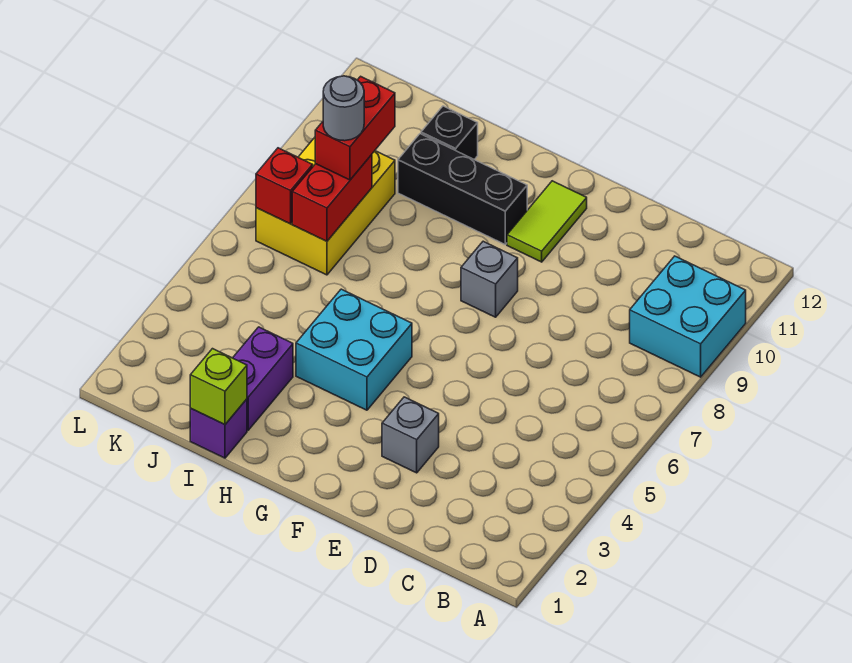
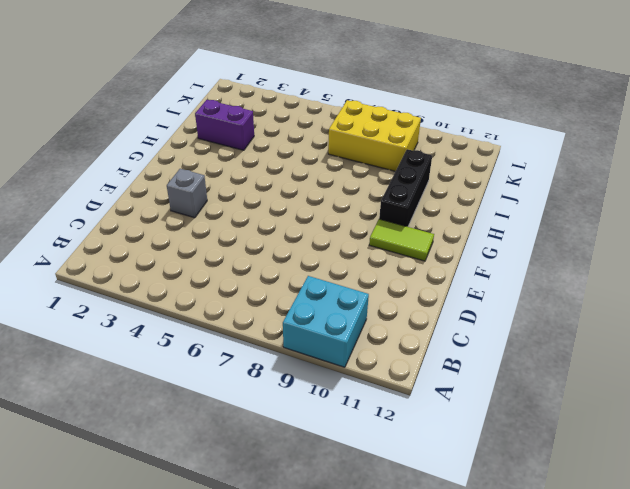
none -> grey brick F8 level 1
none -> cyan brick G4:H5 level 1
none -> purple brick I1 level 1

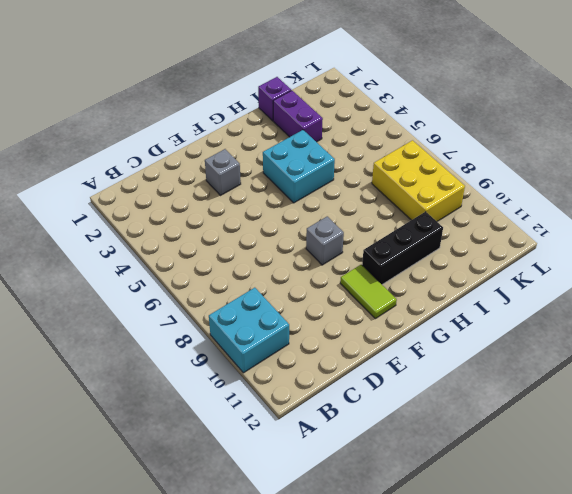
none -> black brick I11 level 1
none -> lime brick I1 level 2
none -> red brick J7:J8 level 2

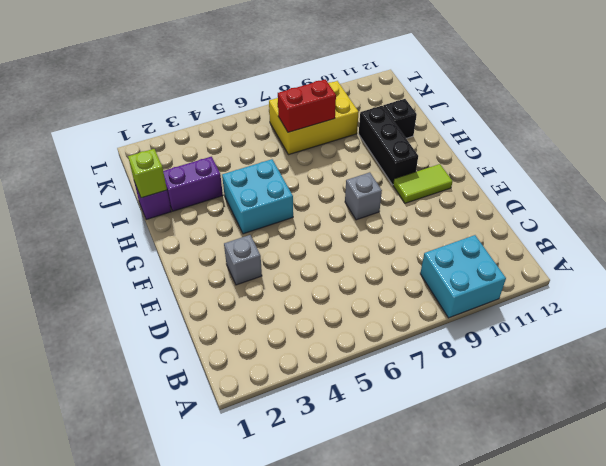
none -> red brick K7 level 2
none -> red brick J8:J9 level 3
none -> grey round brick J8 level 4

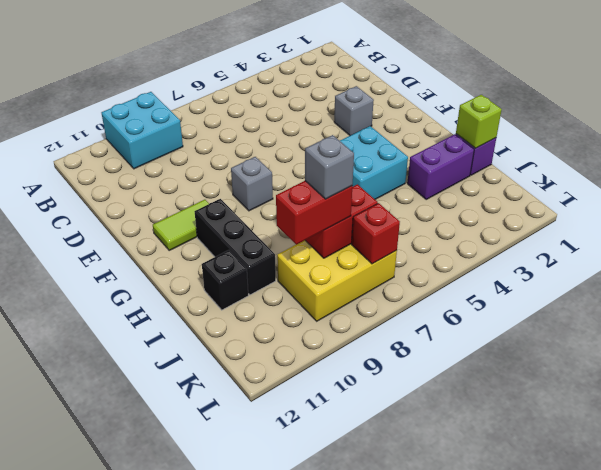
grey brick J8 level 4 -> grey round brick J8 level 4

